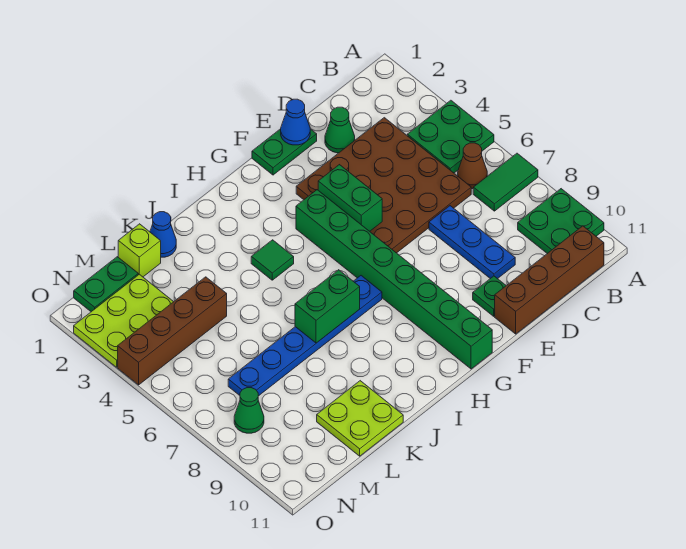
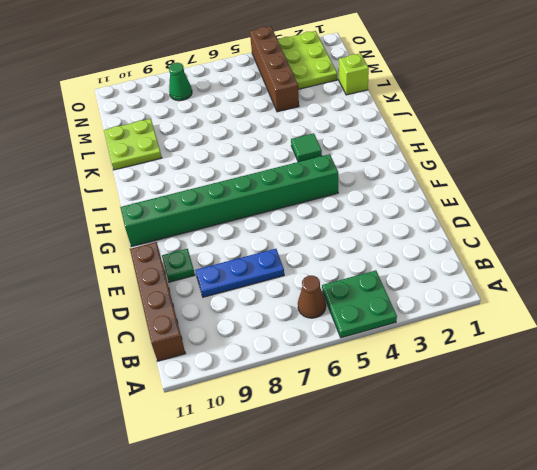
none -> green tile A7:B7 level 1
none -> green plate A9:B10 level 1
none -> brown plate C3:F6 level 1

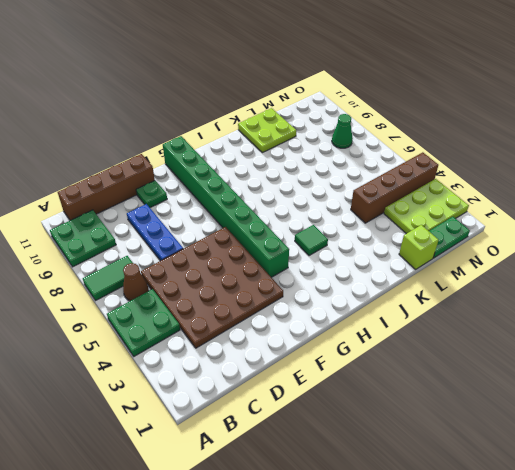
none -> green cone D2 level 1
none -> green plate E1:F1 level 1
none -> blue plate H7:M7 level 1

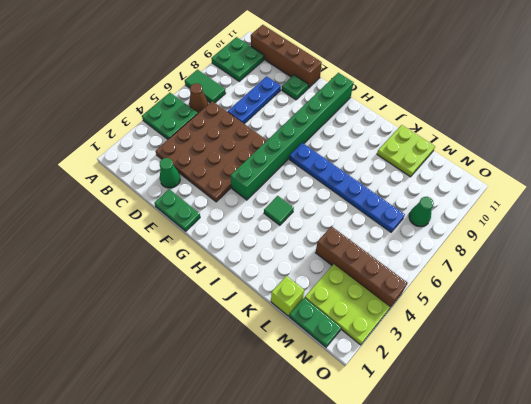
none -> blue cone K1 level 1
none -> blue cone E1 level 2
none -> green brick F4:F5 level 2

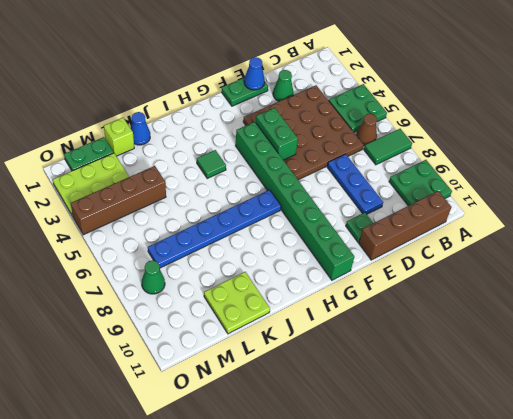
none -> green brick I7:J7 level 2

